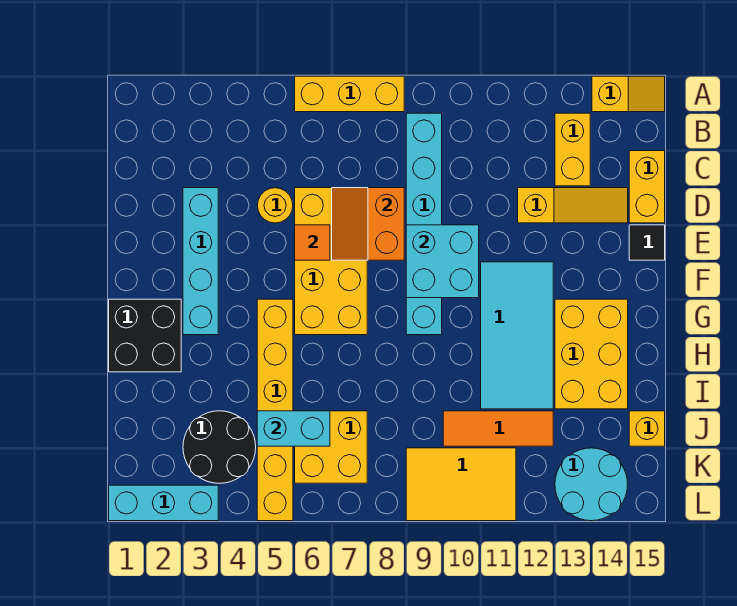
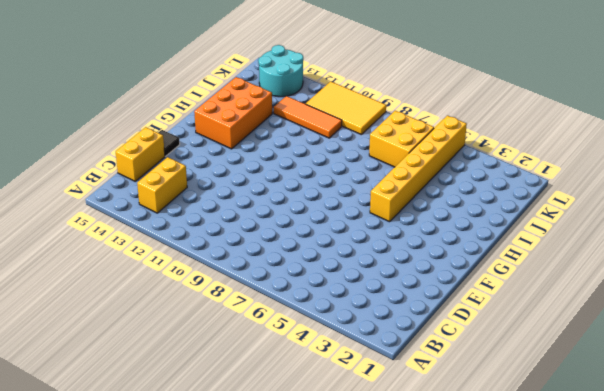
orange brick G13:I14 level 1 -> yellow brick G13:I14 level 1
none -> yellow brick A6:A8 level 1
none -> yellow slope A14:A15 level 1 top 14
none -> cyan brick B9:G9 level 1

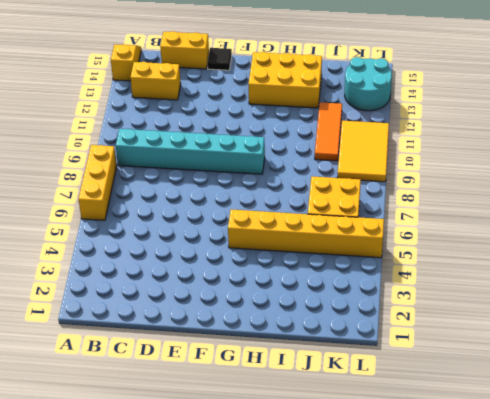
none -> cyan brick D3:G3 level 1
none -> yellow round brick D5 level 1
none -> yellow brick D6:G7 level 1

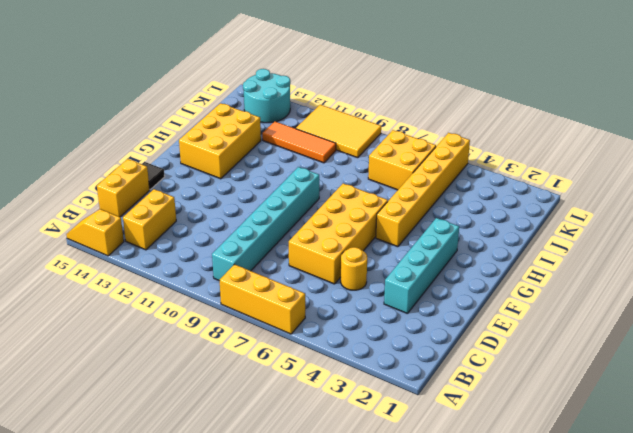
none -> yellow slope D12:D14 level 1 top 12
none -> cyan tile F11:I12 level 1
none -> black brick G1:H2 level 1

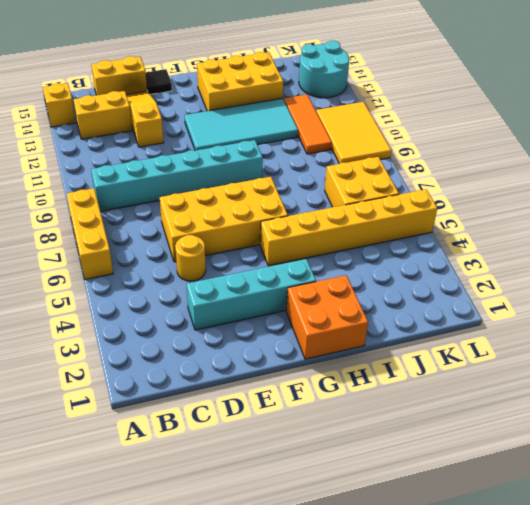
orange brick G1:H2 level 1 -> black brick G1:H2 level 1
none -> black round brick J3:K4 level 1
none -> yellow brick J15 level 1
none -> cyan brick L1:L3 level 1

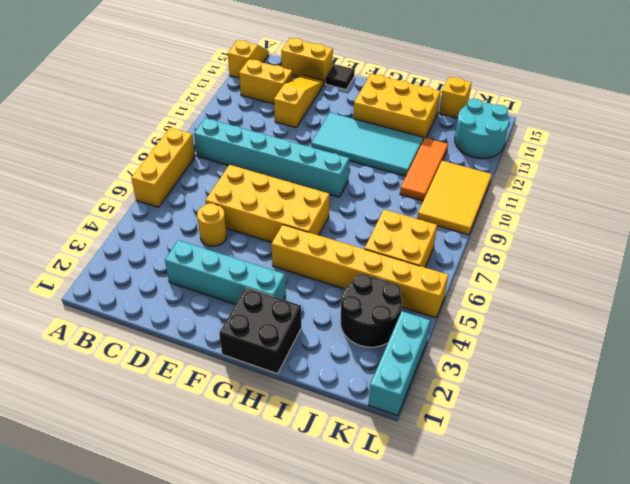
none -> orange slope D7:E8 level 2 top 8
none -> orange tile E6 level 2
none -> cyan brick E9:F10 level 2

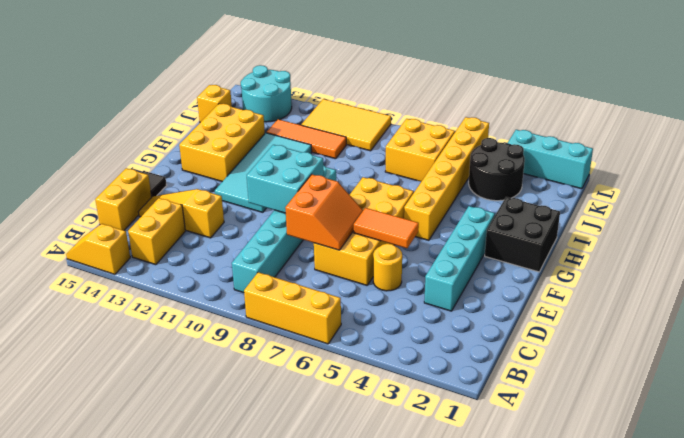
orange tile E5:E6 level 2 -> orange tile E6 level 2
none -> cyan brick J5:J6 level 2

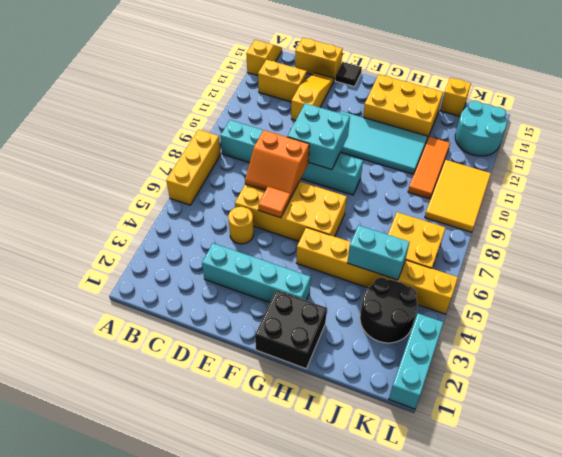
cyan brick I5:J5 level 2 -> cyan brick J5:J6 level 2

